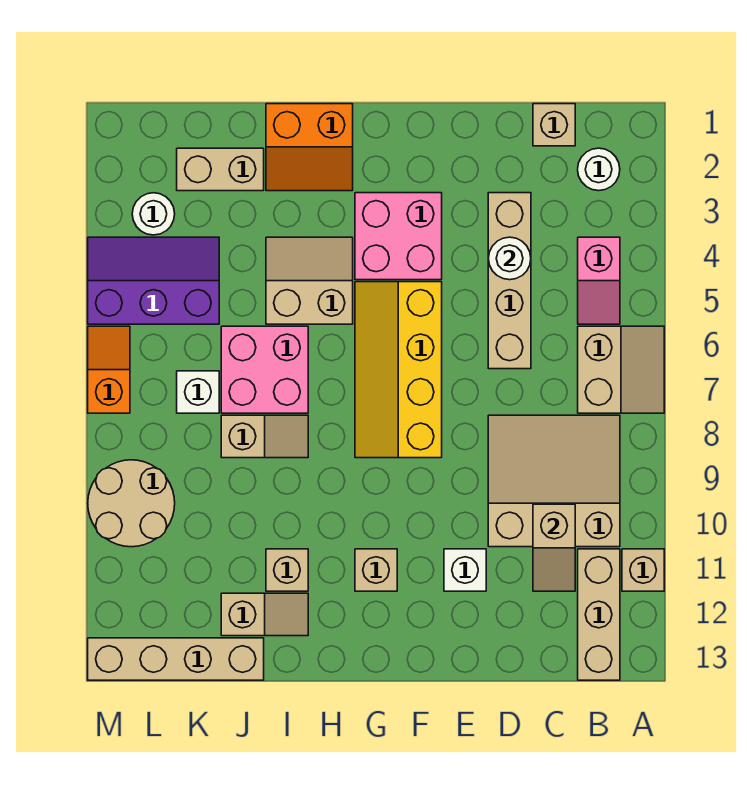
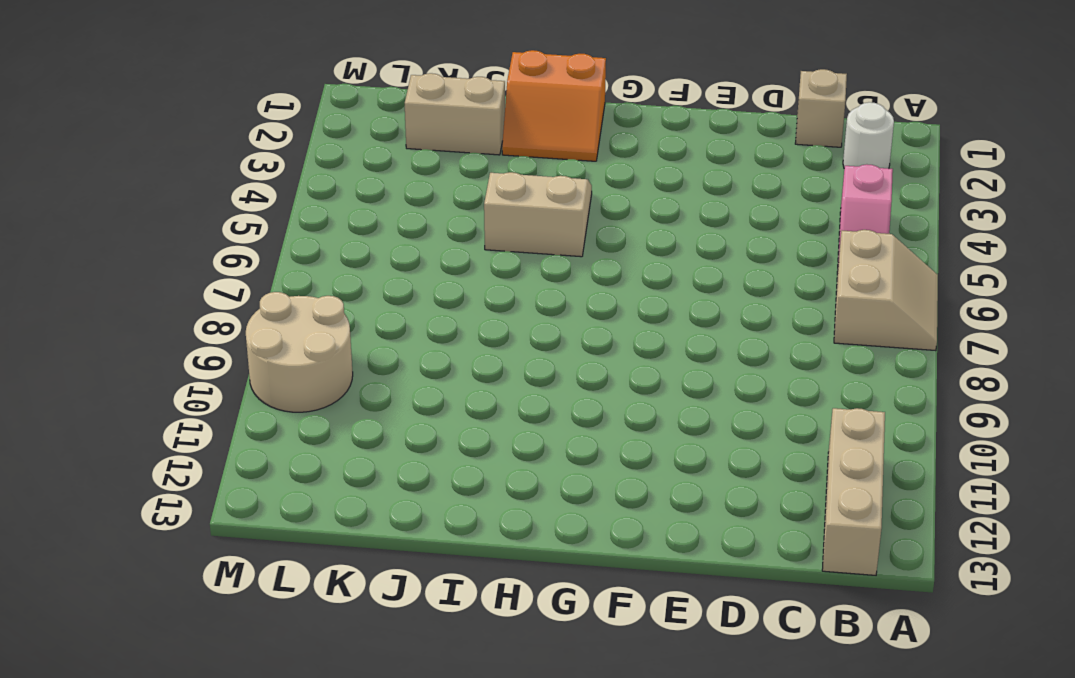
none -> tan brick A11 level 1
none -> tan slope B8:D10 level 1 top 10
none -> tan brick D3:D6 level 1

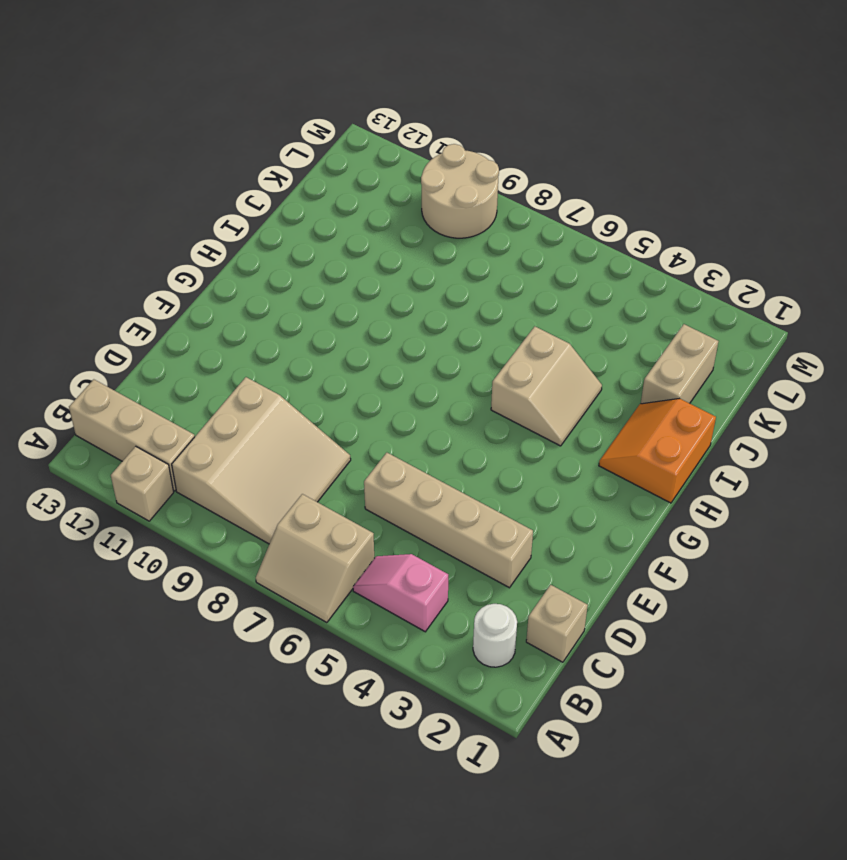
none -> white brick E11 level 1
none -> pink brick F3:G4 level 1
none -> yellow slope F5:G8 level 1 top F

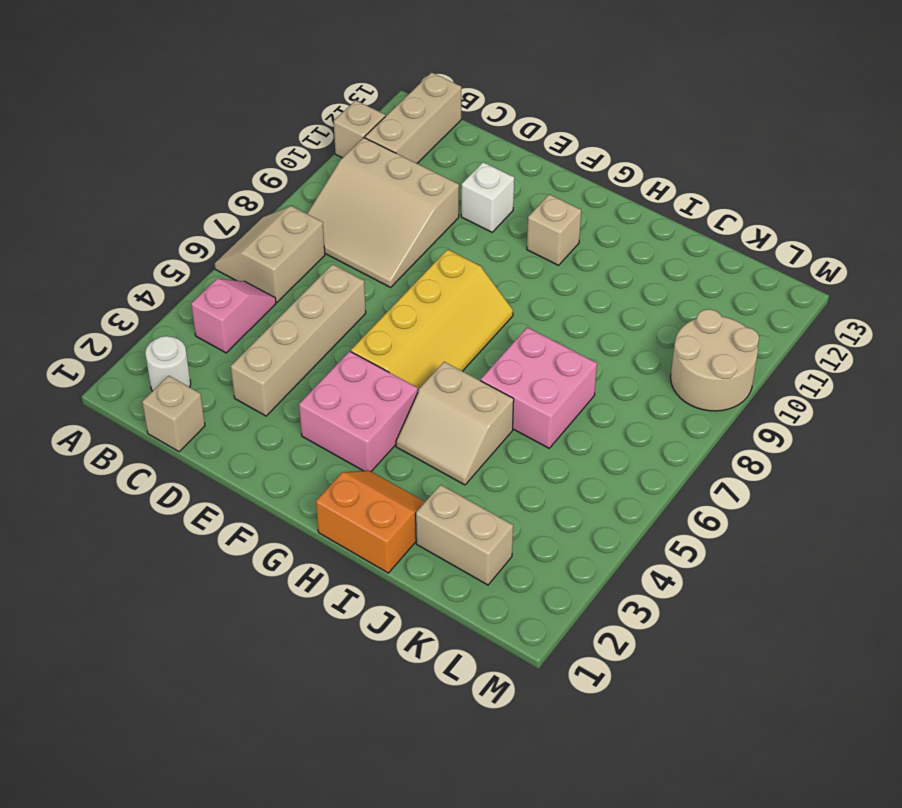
none -> tan slope I8:J8 level 1 top J
none -> tan brick I11 level 1
none -> tan slope I12:J12 level 1 top J

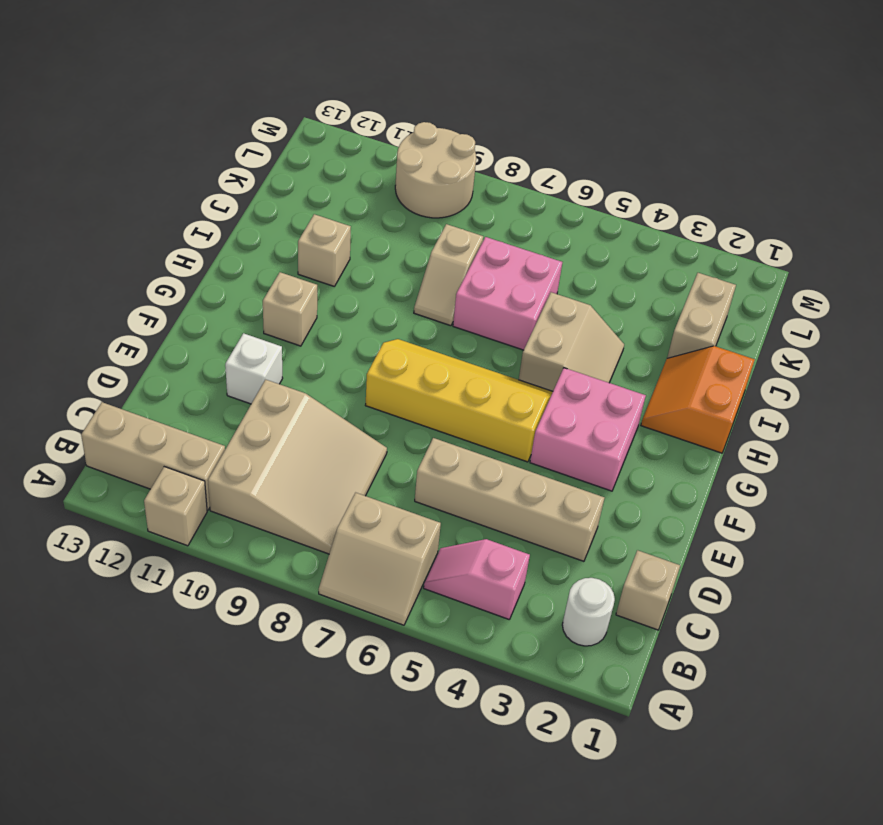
none -> tan slope I12:J12 level 1 top J
none -> tan brick J13:M13 level 1
none -> purple slope K4:M5 level 1 top 5

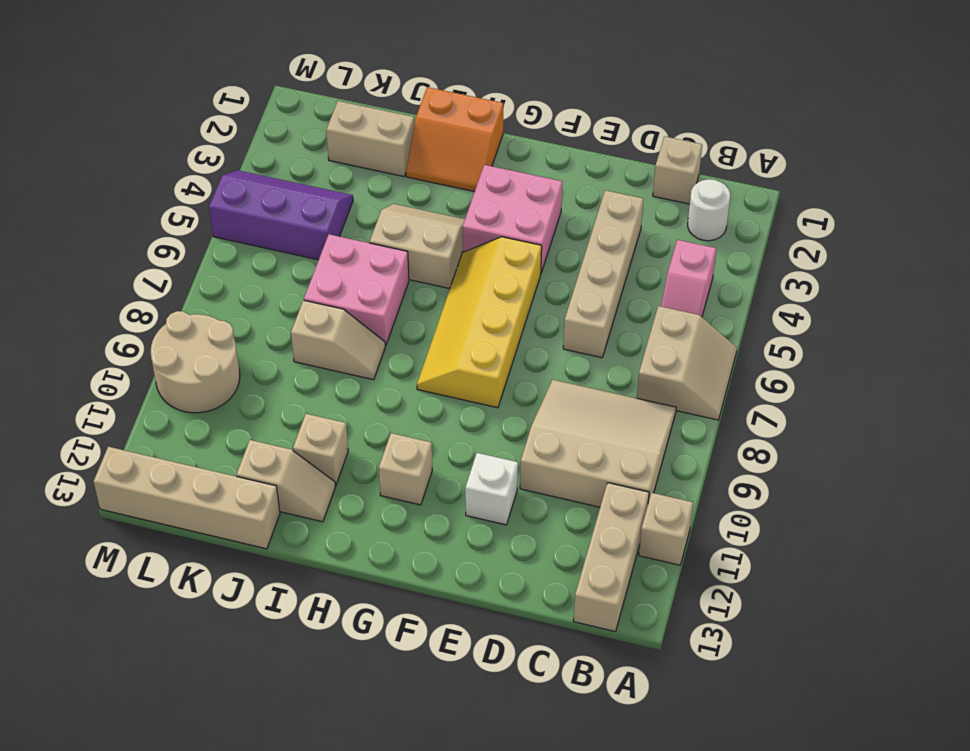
none -> white brick K7 level 1
none -> white round brick L3 level 1
none -> orange slope M6:M7 level 1 top 7

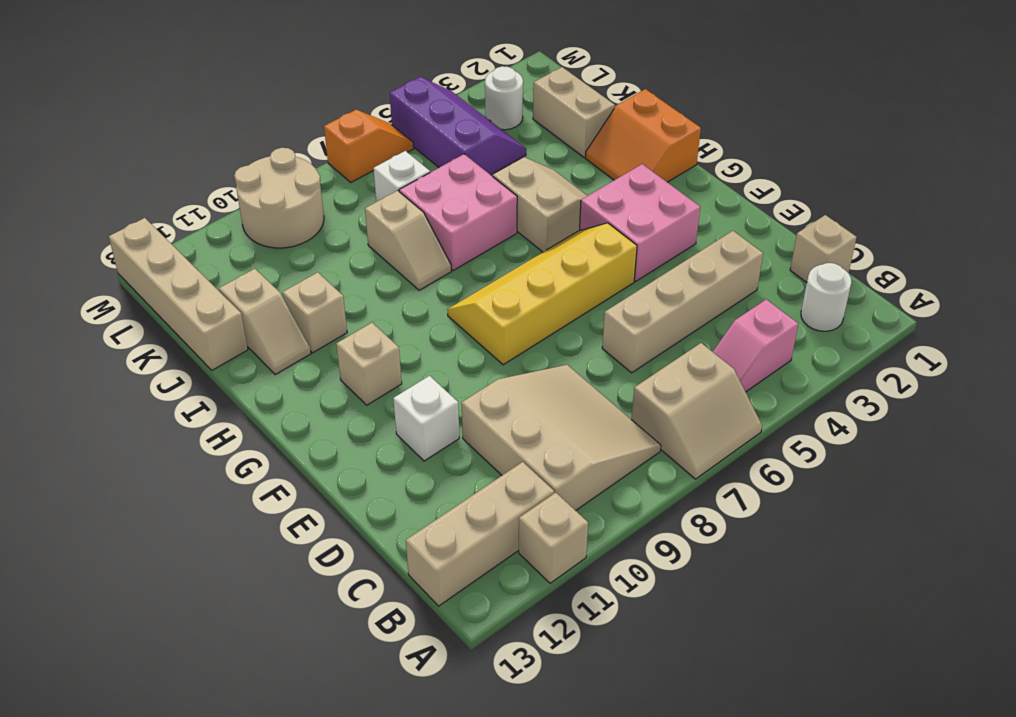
none -> tan slope C10:C11 level 2 top 10
none -> white round brick D4 level 2

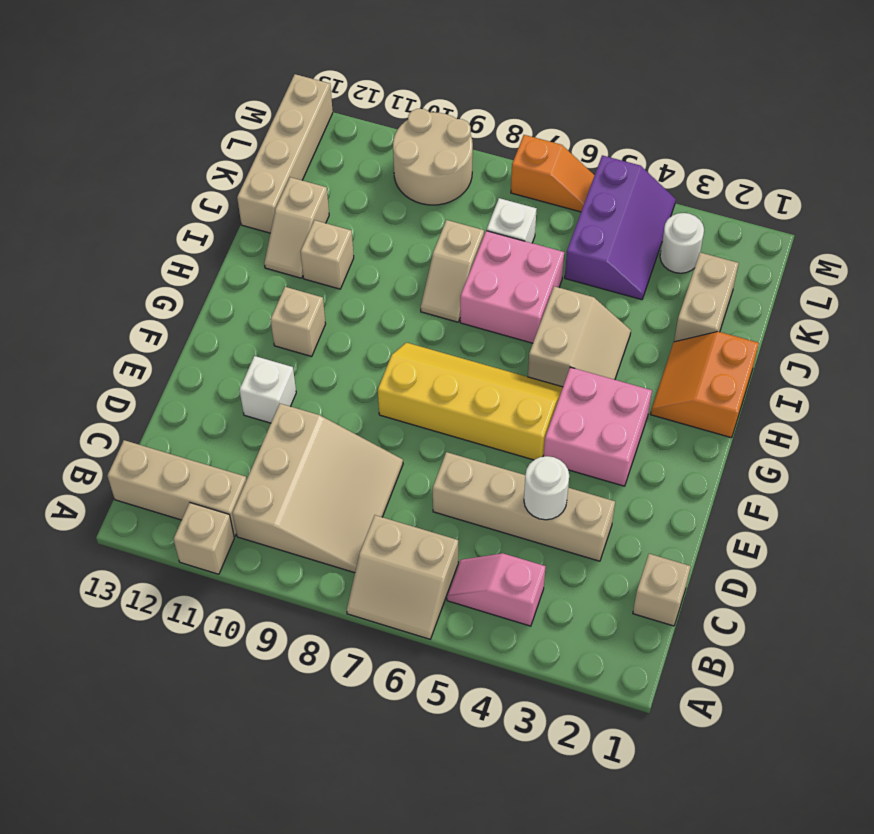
none -> white round brick B2 level 1
none -> tan slope C10:C11 level 2 top 10

